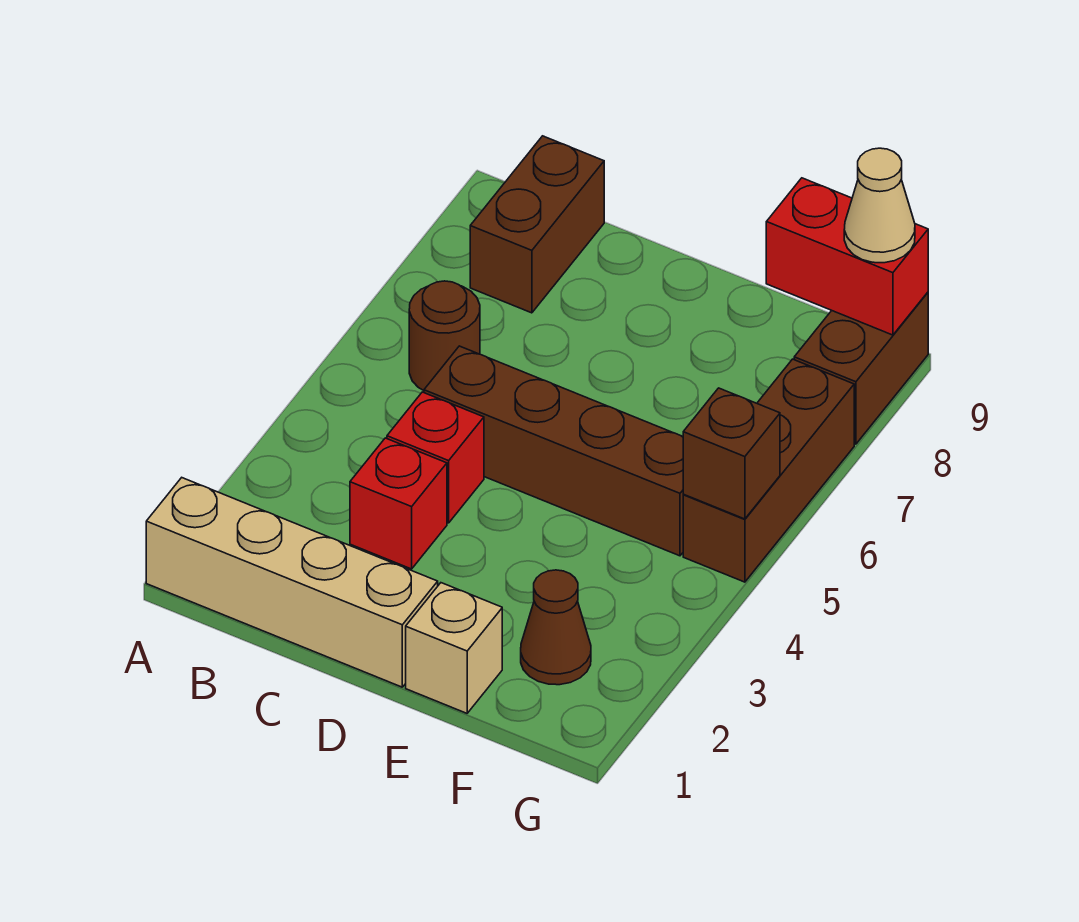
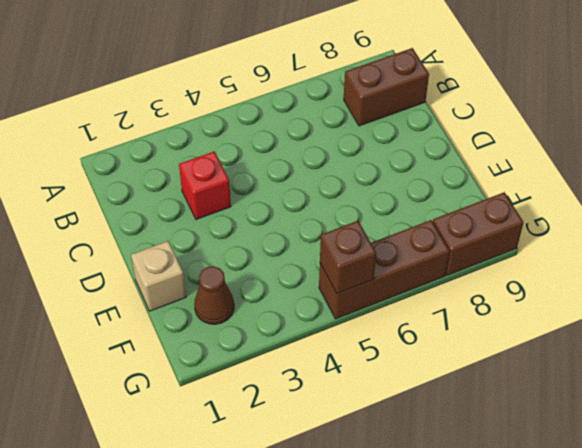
none -> tan brick A1:D1 level 1
none -> brown round brick B6 level 1
none -> red brick C4 level 1

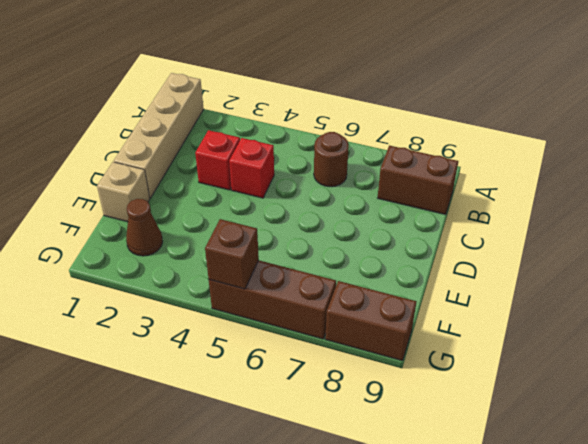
none -> brown brick C5:F5 level 1
none -> red brick F9:G9 level 2
none -> tan cone G9 level 3

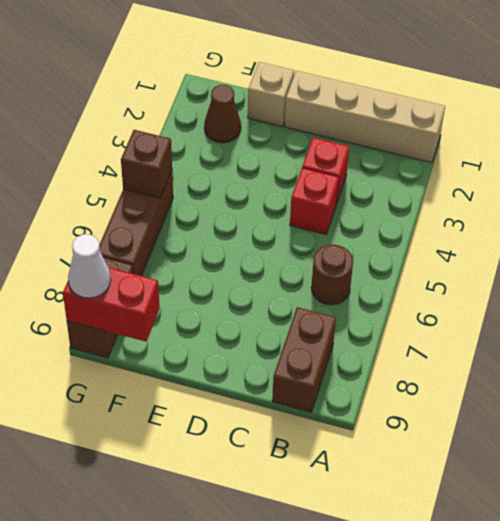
white cone G9 level 3 -> tan cone G9 level 3
none -> brown brick C5:F5 level 1

